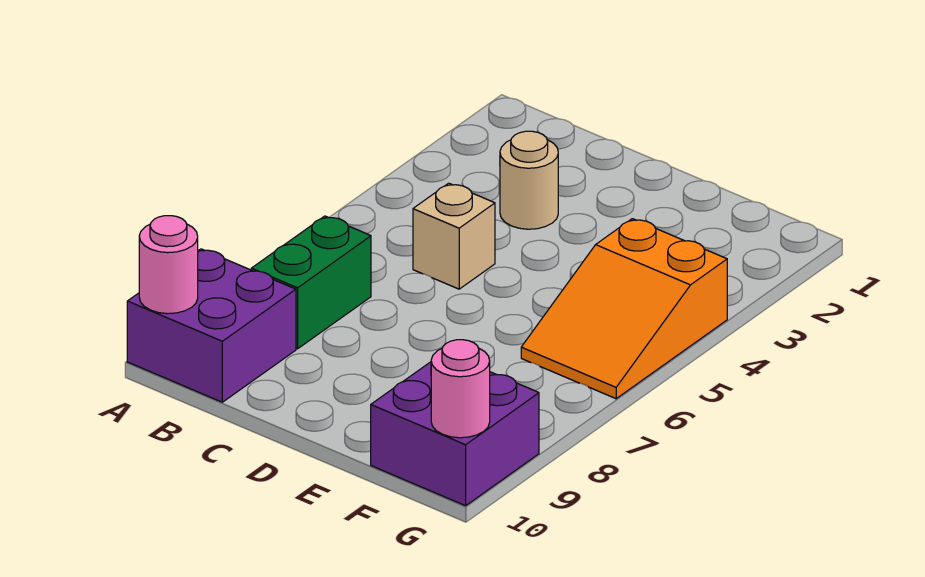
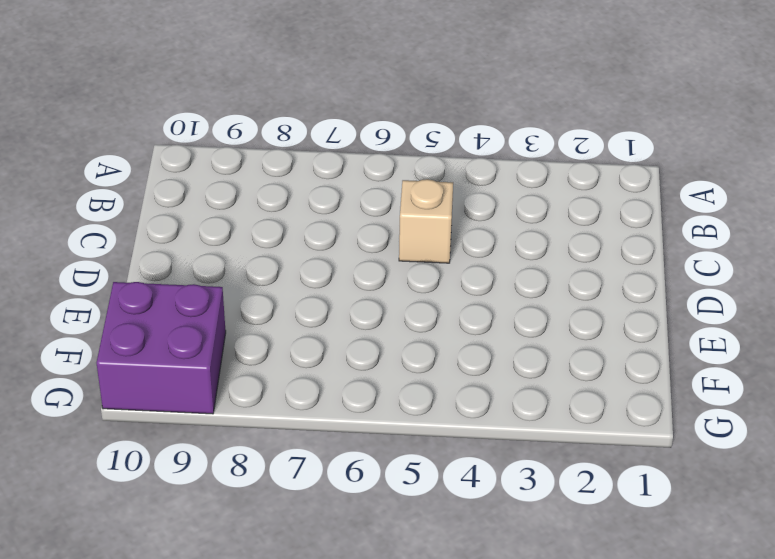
none -> purple brick A9:B10 level 1
none -> green brick B7:B8 level 1

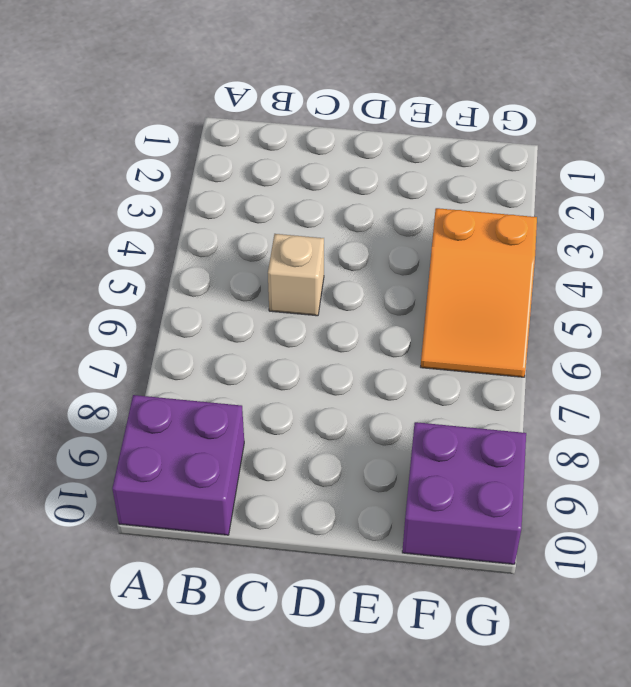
none -> green brick B7:B8 level 1
none -> tan round brick C3 level 1

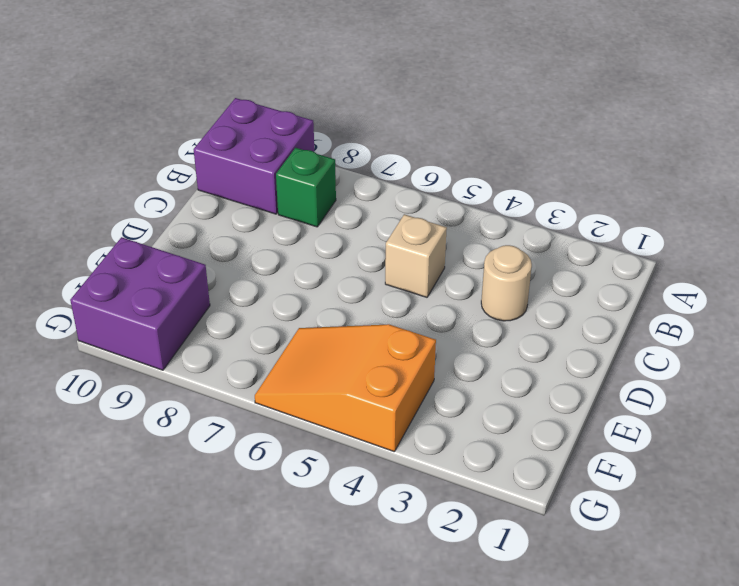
green brick B8 level 1 -> green brick B7:B8 level 1
none -> pink round brick A10 level 2
none -> pink round brick G10 level 2

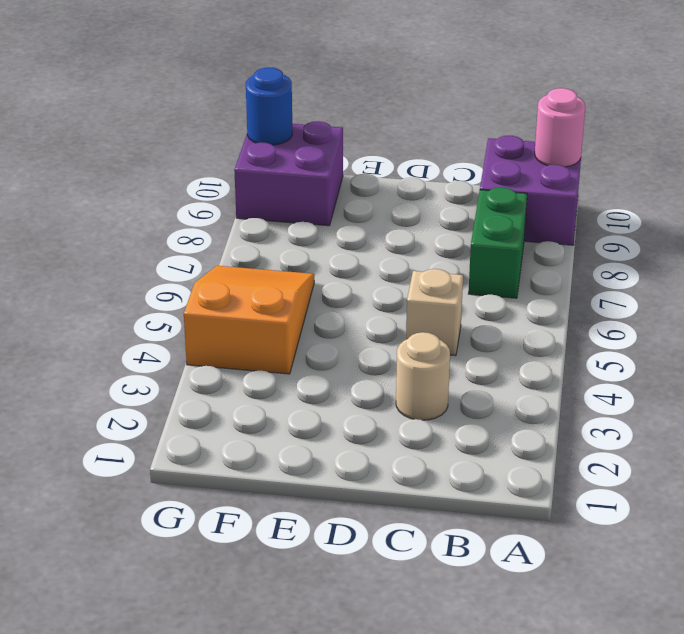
blue round brick G10 level 2 -> pink round brick G10 level 2

